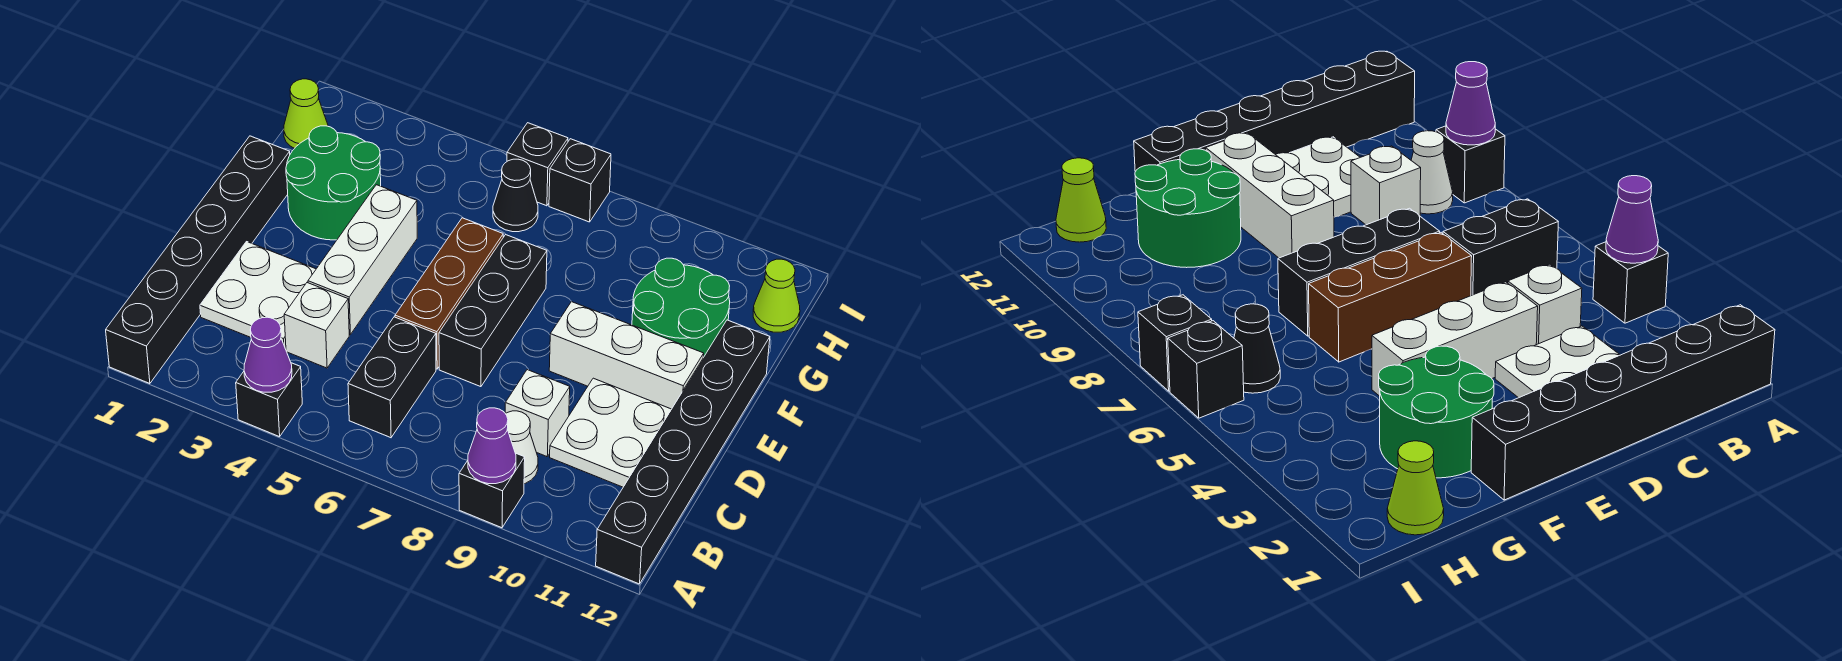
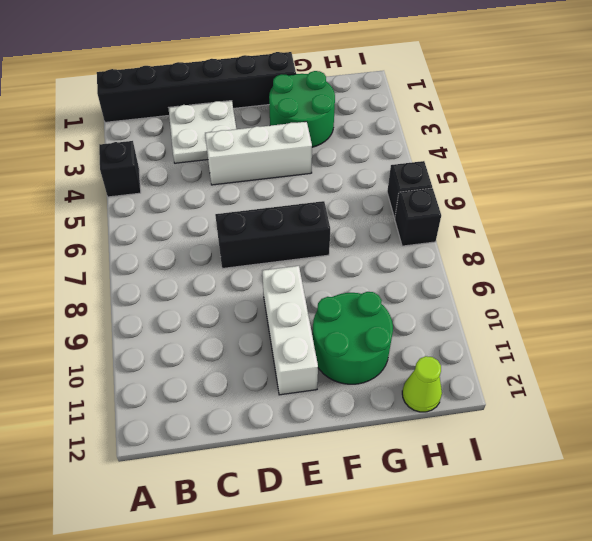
none -> black brick A9 level 1
none -> black brick A12:F12 level 1
none -> black brick B6:C6 level 1

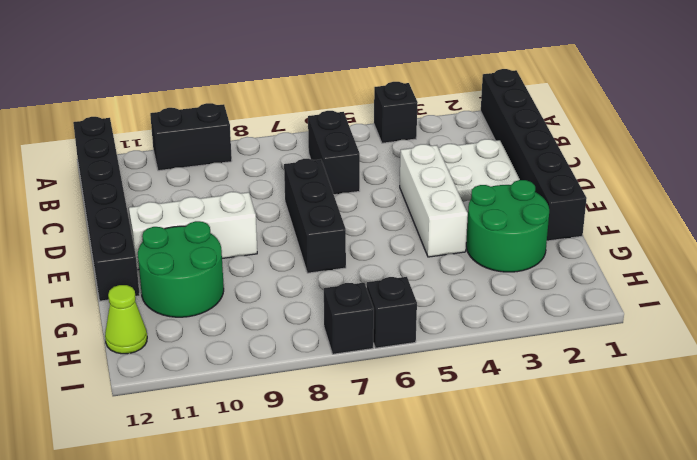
black brick A9:A10 level 1 -> black brick A9 level 1
none -> white cone B9 level 1
none -> white brick C4 level 1
none -> white brick C9 level 1

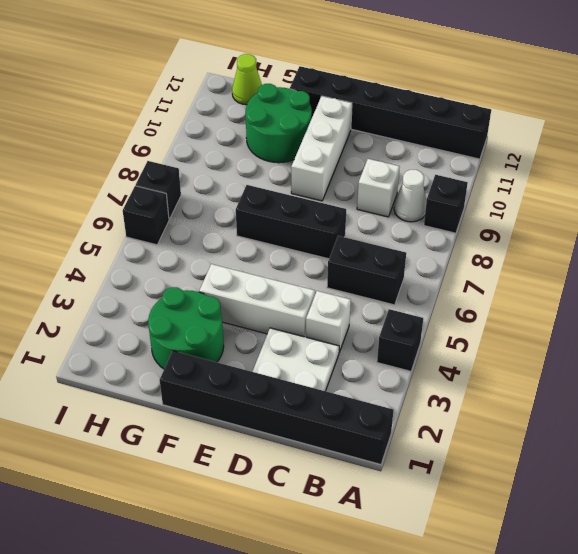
none -> white plate C10:D11 level 1
none -> brown brick D6:F6 level 1
none -> lime cone H1 level 1

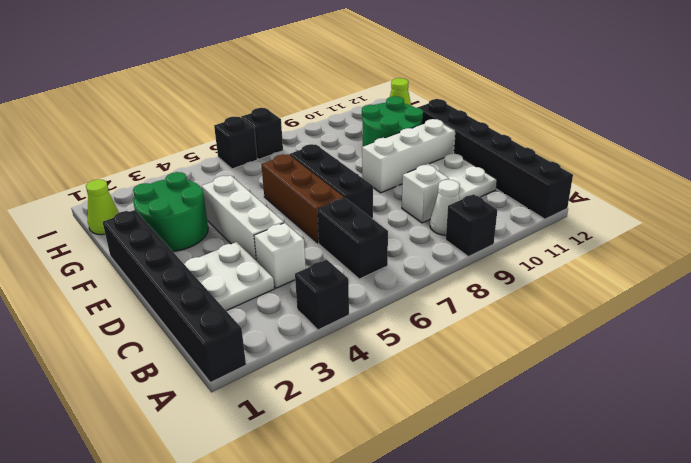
none -> black cone H6 level 1
none -> purple cone A4 level 2
none -> purple cone A9 level 2

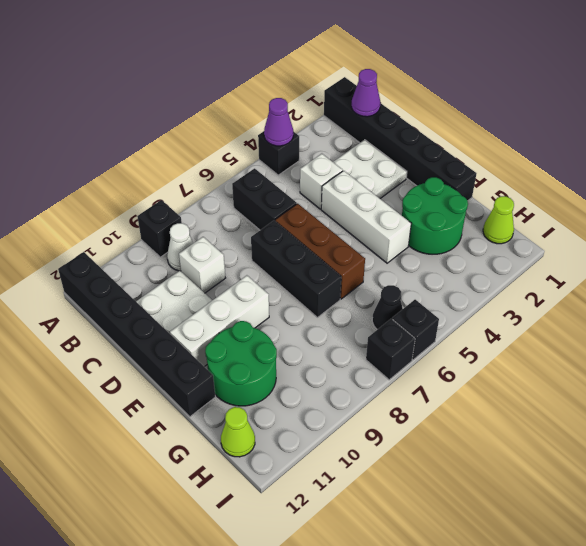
purple cone B1 level 2 -> purple cone A9 level 2

